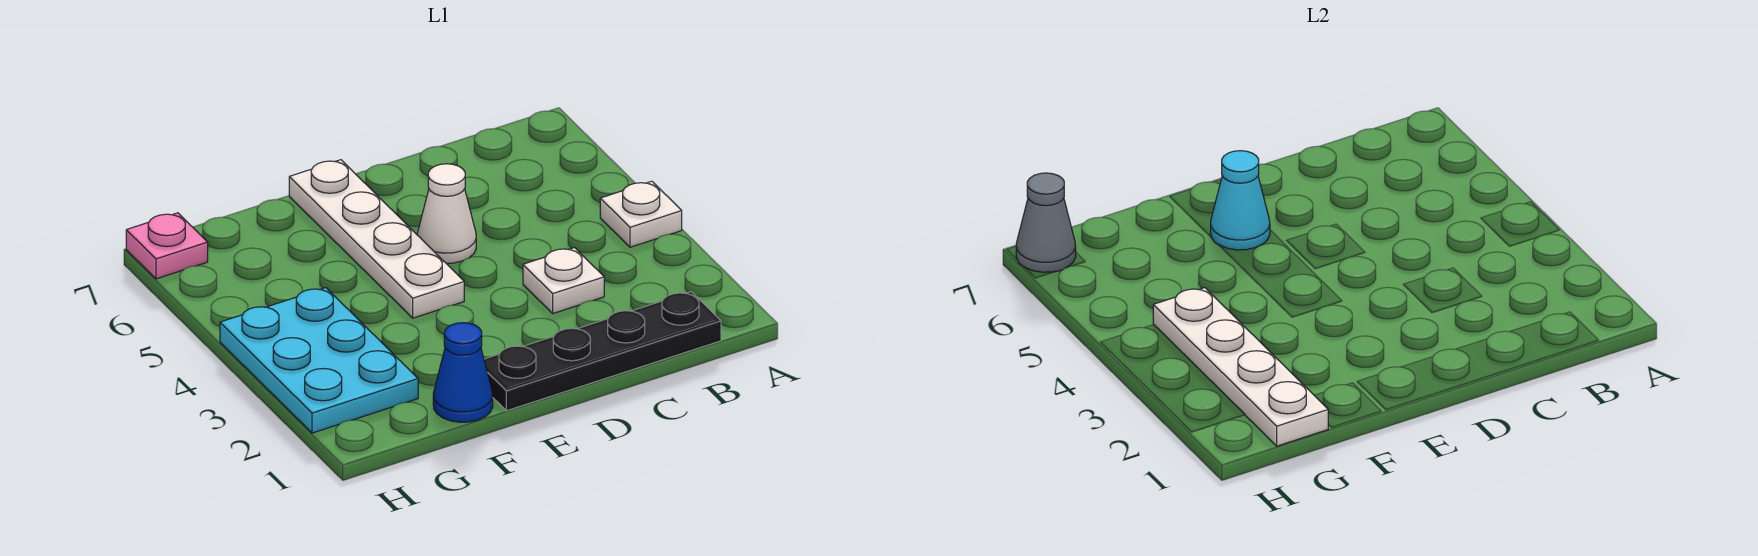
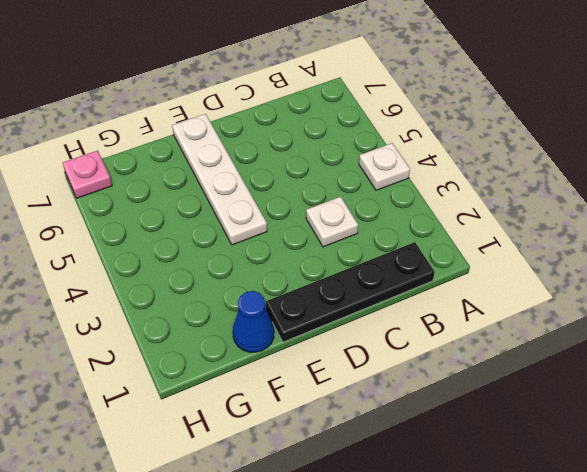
none -> white cone D5 level 1
none -> cyan plate G2:H4 level 1

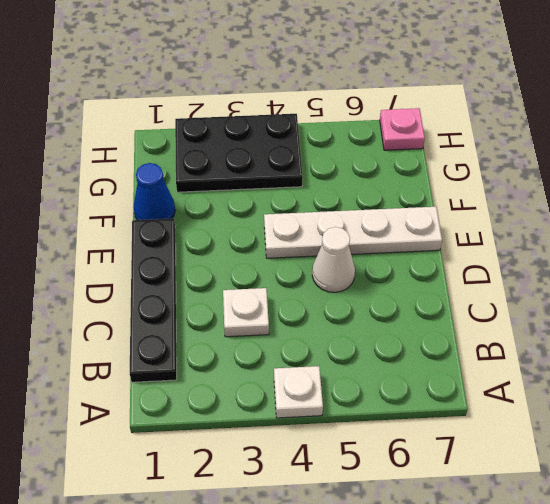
black plate G2:H4 level 1 -> cyan plate G2:H4 level 1
none -> cyan cone E6 level 2
none -> white plate G1:G4 level 2

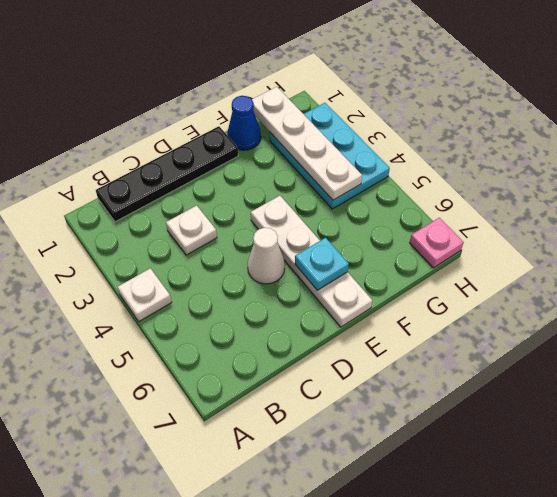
cyan plate E6 level 2 -> cyan cone E6 level 2
none -> grey cone H7 level 2

